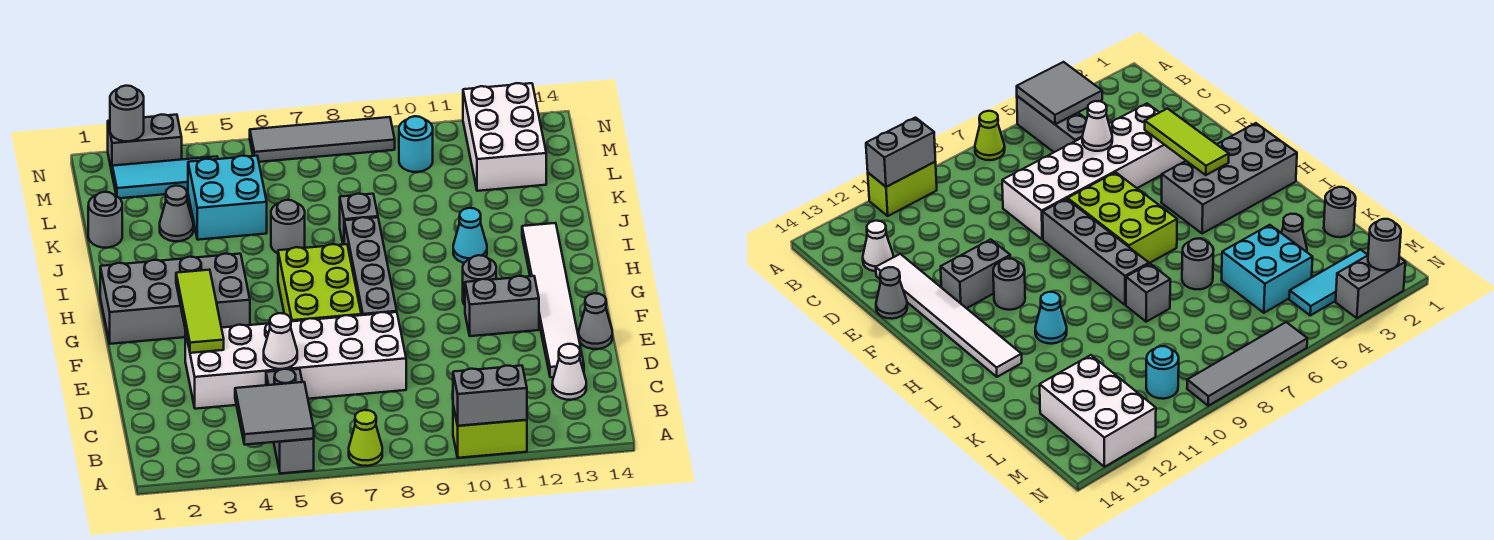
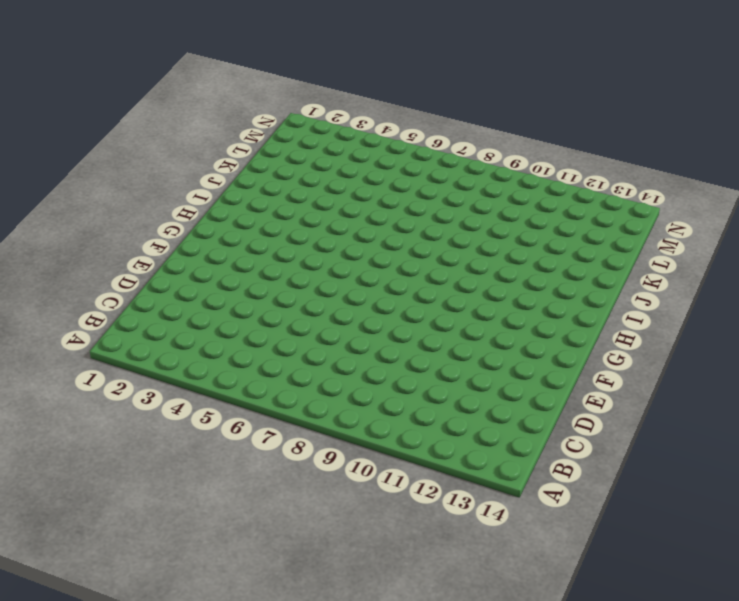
none -> grey brick A5:C5 level 1
none -> lime cone A7 level 1
none -> lime brick A10:A11 level 1

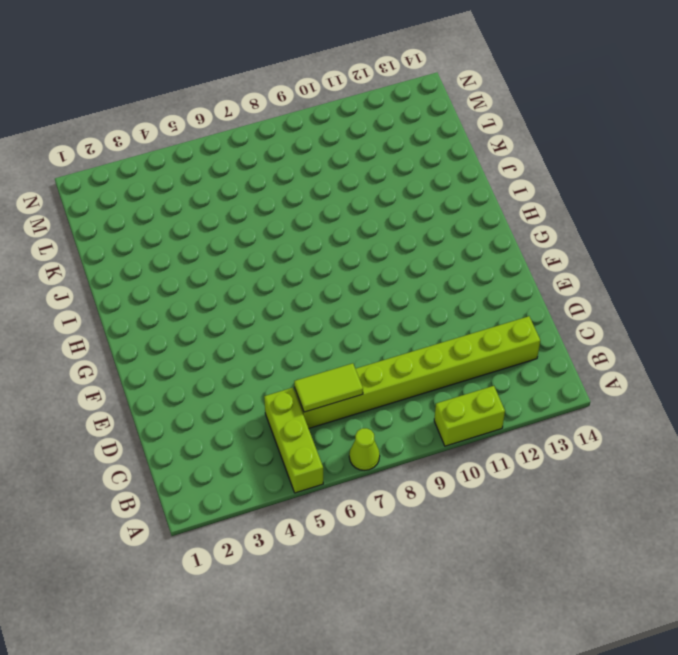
lime brick A5:C5 level 1 -> grey brick A5:C5 level 1
lime brick C6:C13 level 1 -> white cone C13 level 1
lime tile C6:C7 level 2 -> none
none -> white brick D3:E8 level 1
none -> white tile D13:I13 level 1
none -> grey cone E14 level 1

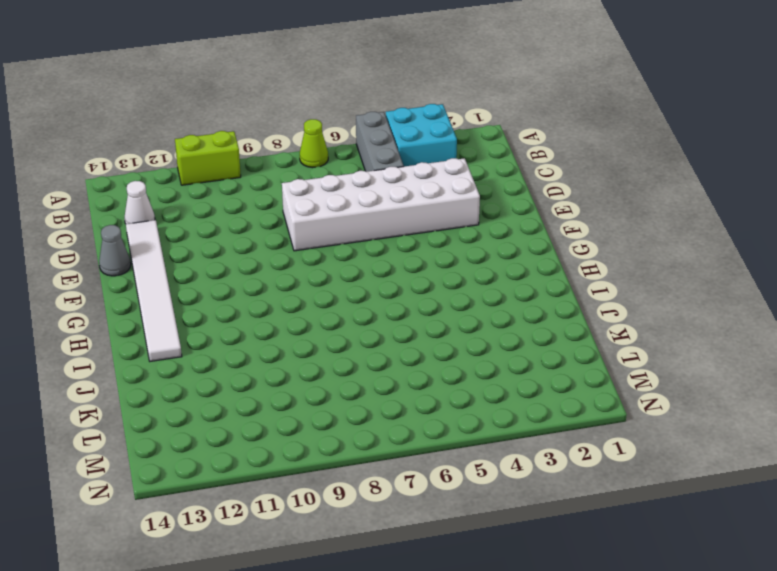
cyan brick A3:B4 level 1 -> cyan brick K4:L5 level 1
none -> lime brick F6:H7 level 1
none -> grey brick F8:I8 level 1
none -> grey brick F11:F12 level 1

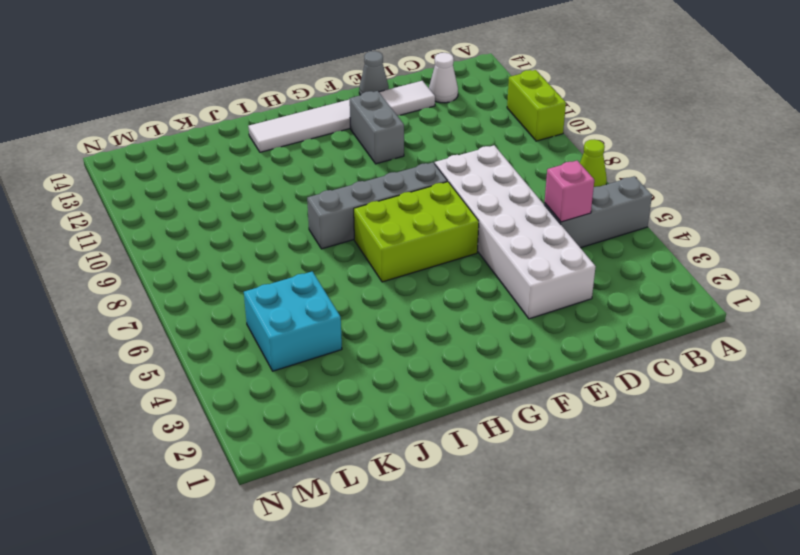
pink brick C5 level 2 -> none
none -> grey brick G1:H4 level 1
none -> grey round brick G11 level 1
none -> cyan cone I11 level 1

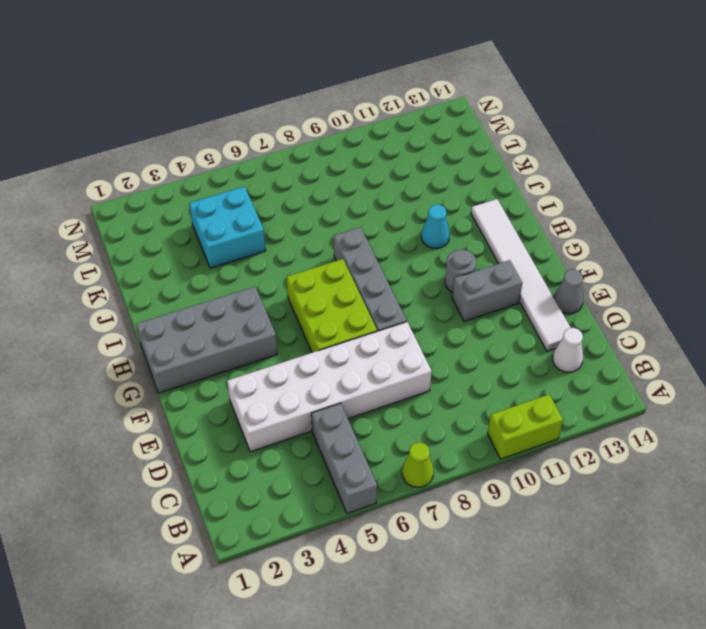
none -> grey round brick J6 level 1
none -> grey brick J8 level 1
none -> grey round brick K1 level 1

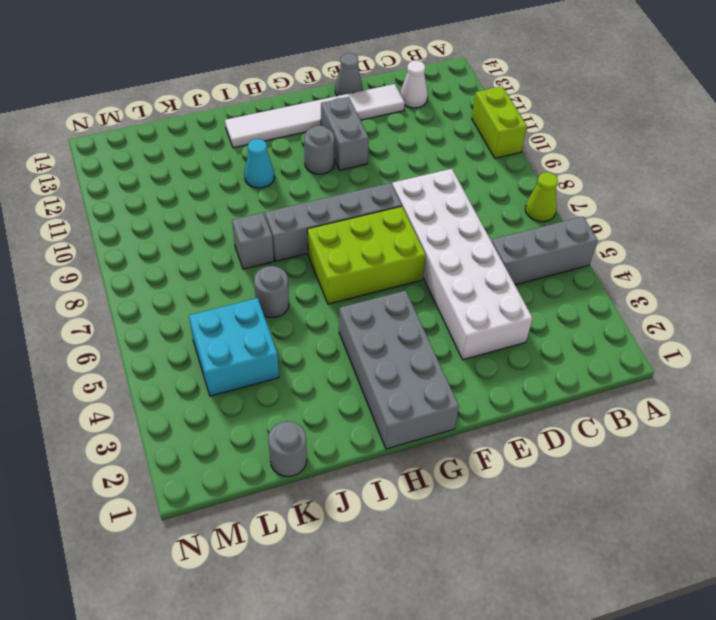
none -> grey cone K3 level 1
none -> white brick L12:N13 level 1
none -> cyan tile M2:M4 level 1

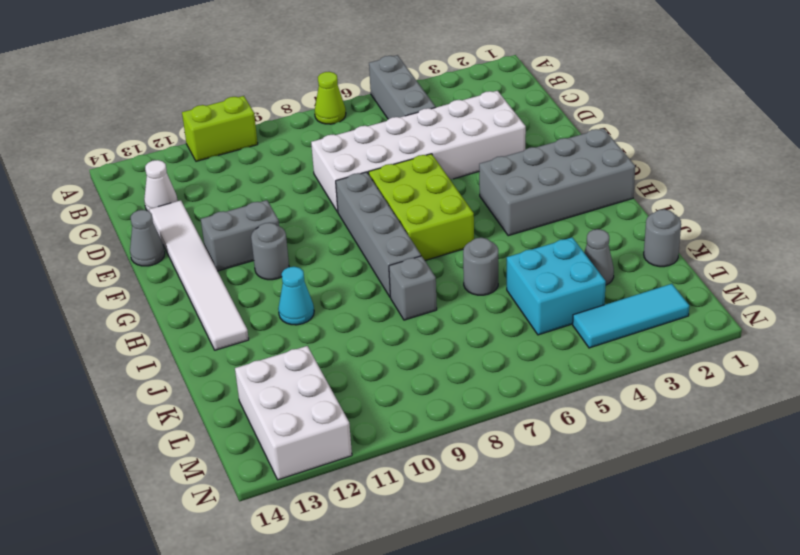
none -> cyan round brick M10 level 1
none -> grey brick N2:N3 level 1
none -> grey tile N6:N9 level 1

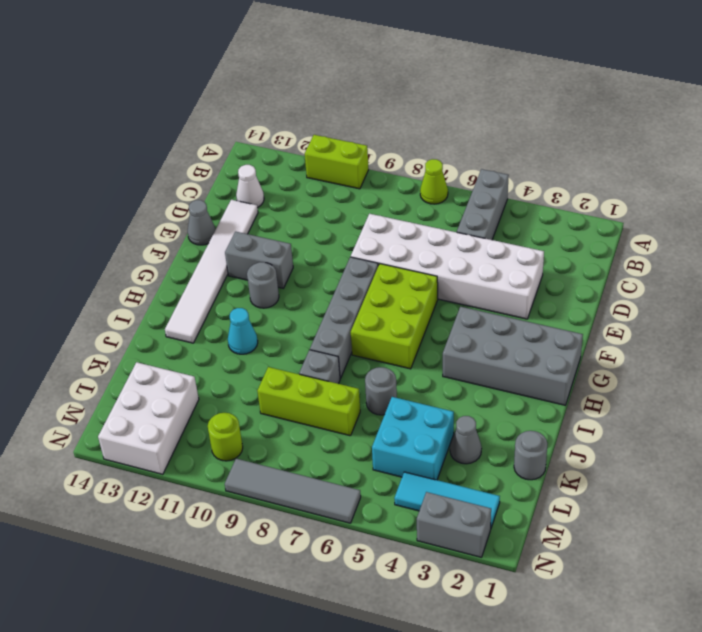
lime brick K7:K9 level 1 -> none
lime round brick M10 level 1 -> cyan round brick M10 level 1
none -> grey tile A4:B5 level 2
none -> grey brick A10:A11 level 2
none -> white cone D5 level 2

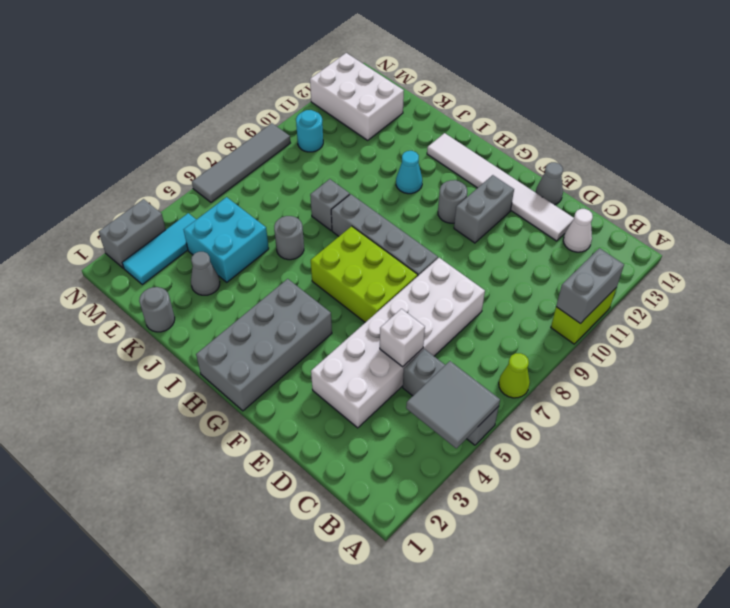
white brick D5 level 2 -> white cone D5 level 2
none -> lime tile E3:G3 level 2
none -> grey round brick N2 level 2

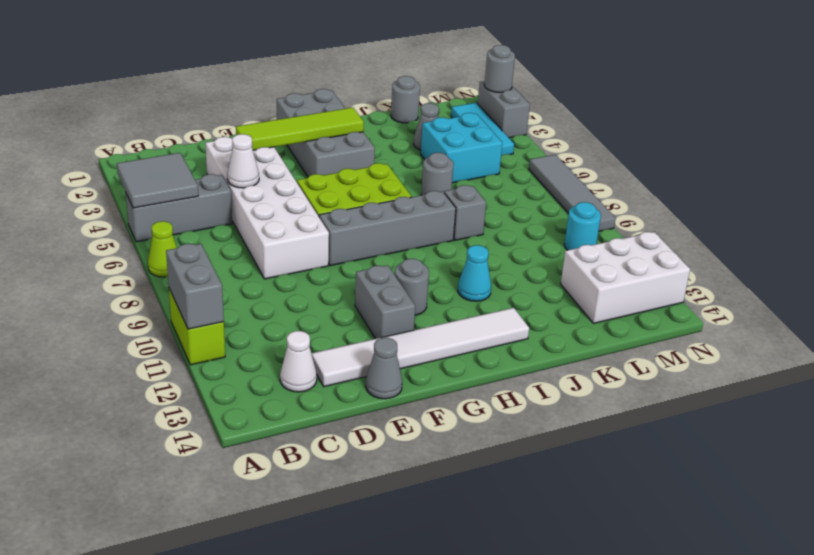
lime tile E3:H3 level 2 -> lime tile E3:G3 level 2

